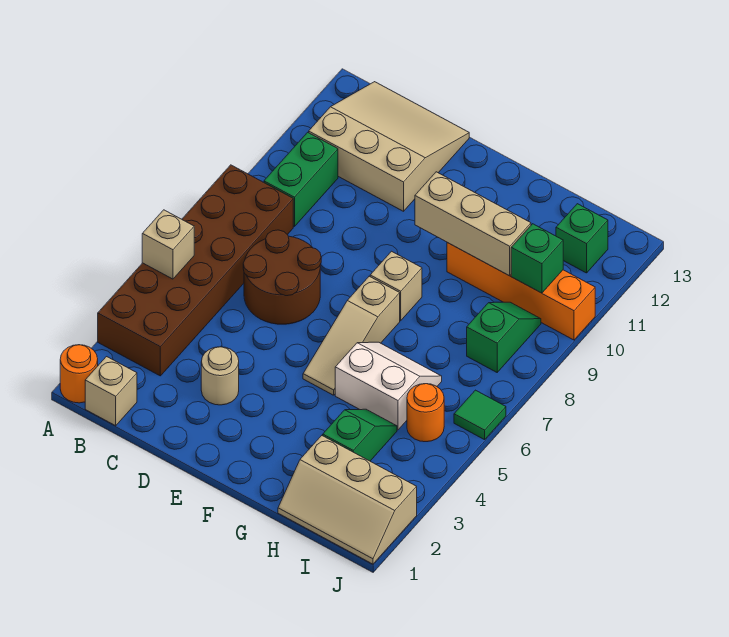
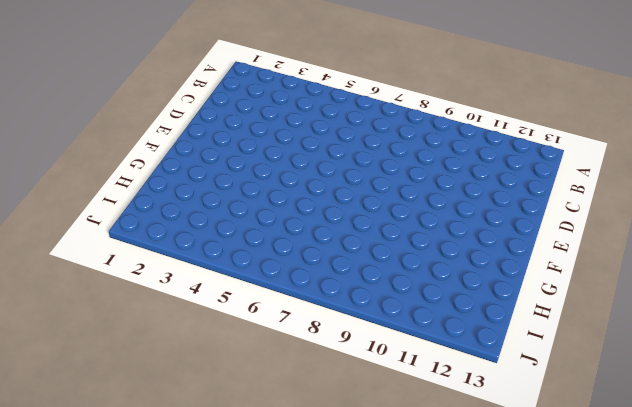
none -> orange round brick A1 level 1
none -> brown brick A3:B8 level 1
none -> tan brick B1 level 1

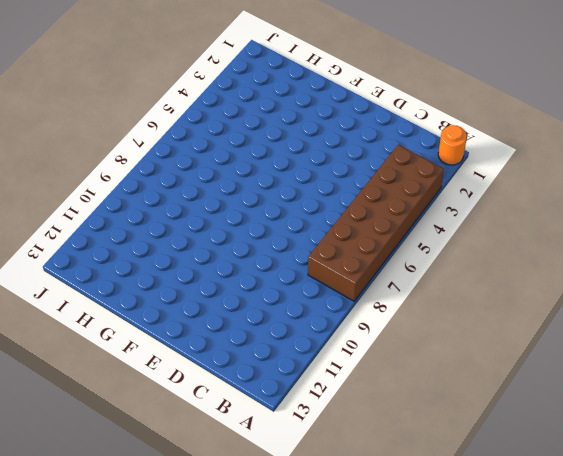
none -> tan brick B1 level 1
none -> green brick B9:B10 level 1
none -> tan slope B11:D13 level 1 top 11

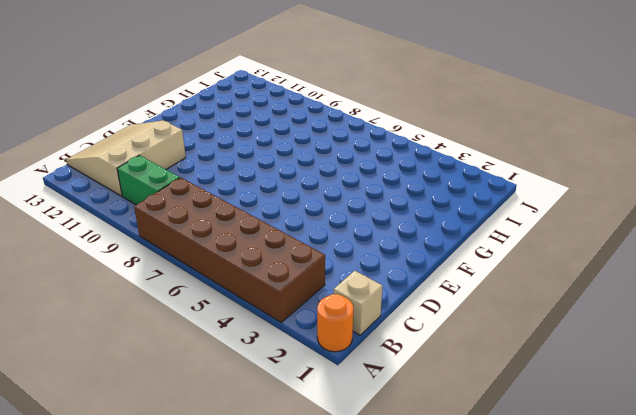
none -> brown round brick C6:D7 level 1
none -> tan round brick D3 level 1
none -> tan slope F5:F7 level 1 top 7

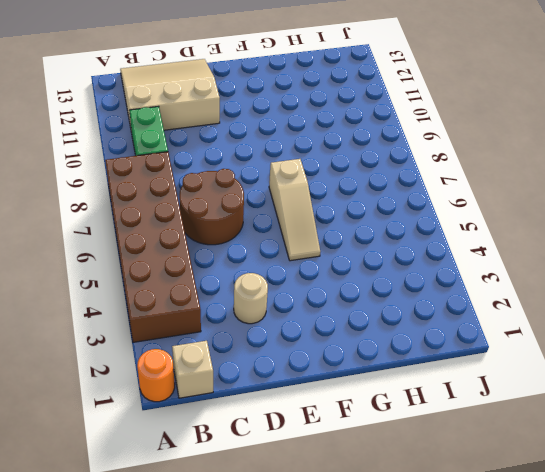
none -> tan brick F8 level 1
none -> white slope G5:H6 level 1 top 5
none -> orange brick G10:J10 level 1

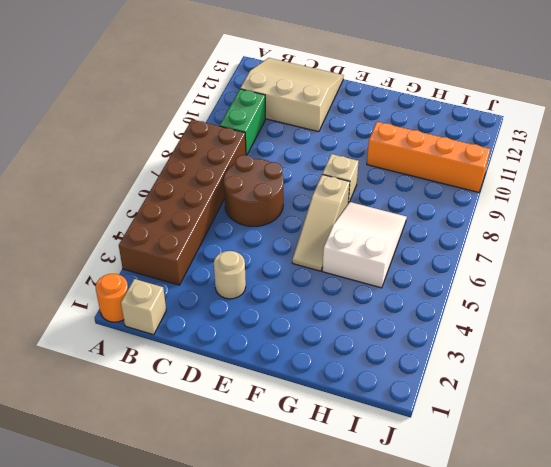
white slope G5:H7 level 1 top 5 -> white slope G5:H6 level 1 top 5
none -> tan slope H1:J2 level 1 top 2
none -> green slope H3:H4 level 1 top 3
none -> orange round brick I5 level 1

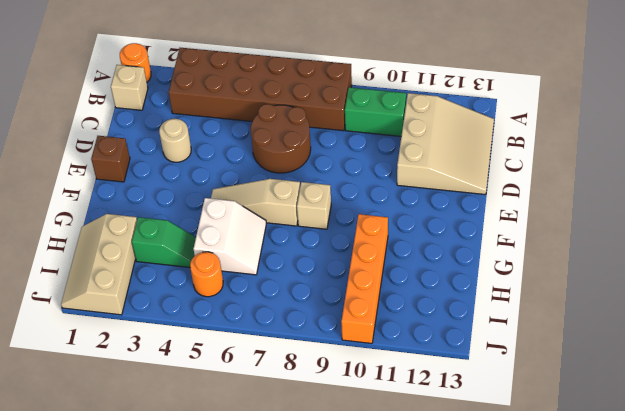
brown brick E1 level 1 -> none
none -> green slope I8:I9 level 1 top 8
none -> green brick I12 level 1
none -> green tile J6 level 1

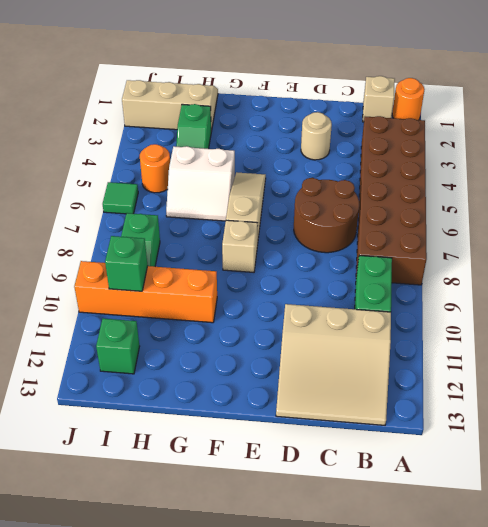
none -> tan brick A5 level 2
none -> tan brick F10:H10 level 2

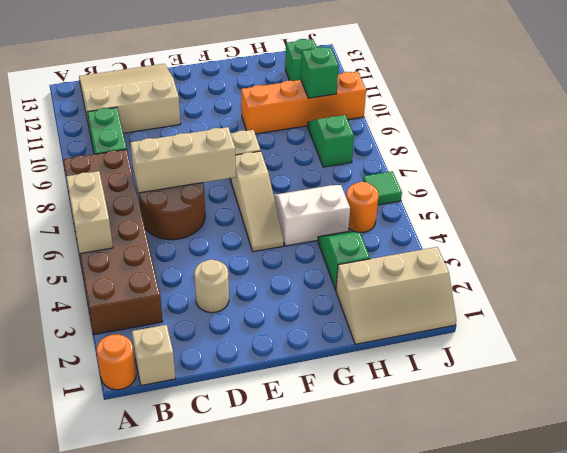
tan brick A5:A6 level 2 -> tan brick A5 level 2
tan brick C7:E7 level 2 -> tan brick F10:H10 level 2

